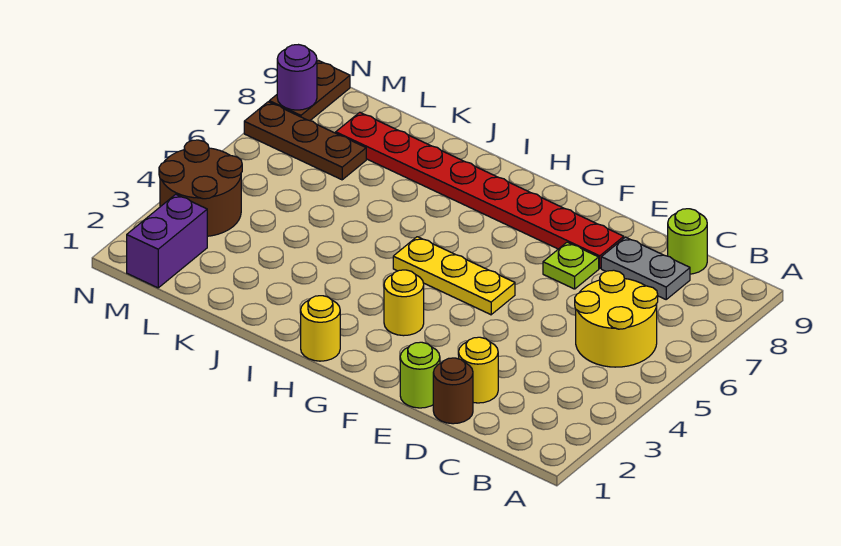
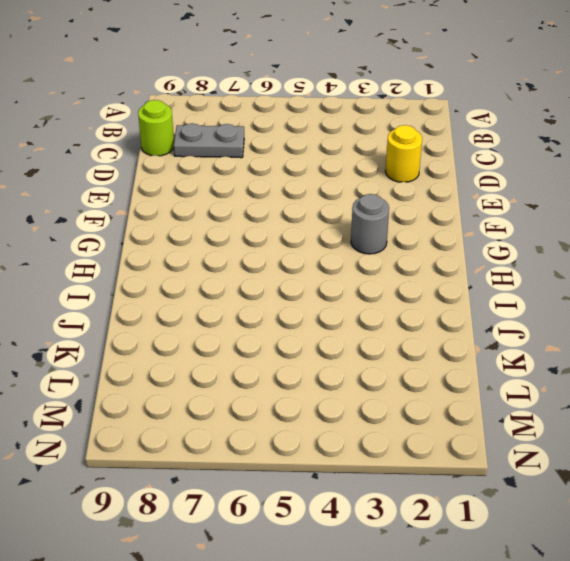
grey plate C7:C8 level 1 -> grey plate C8:D8 level 1
grey round brick G3 level 1 -> yellow round brick G3 level 1
none -> yellow round brick B5:C6 level 1
none -> brown round brick D1 level 1
none -> lime round brick E1 level 1

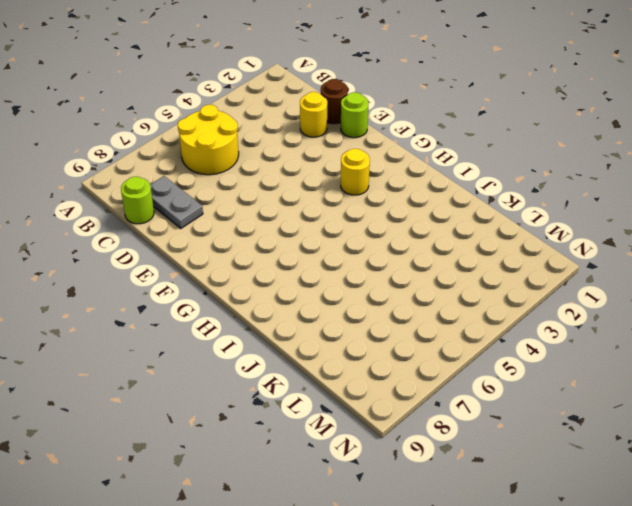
none -> lime plate E7 level 1
none -> red plate E8:L8 level 1
none -> yellow plate F5:H5 level 1

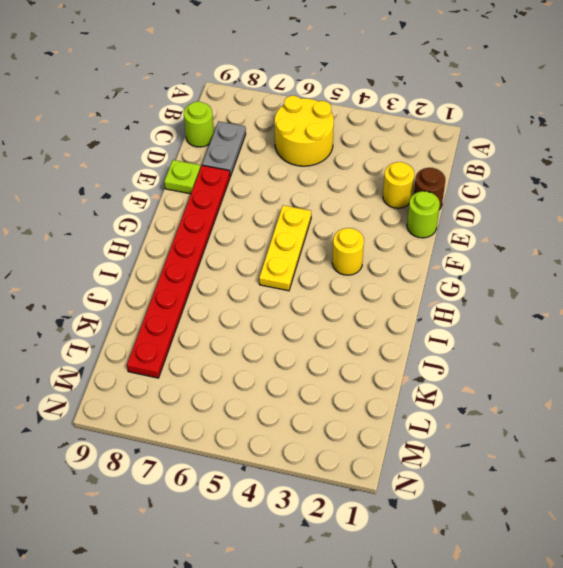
lime plate E9 level 1 -> lime plate E7 level 1
none -> yellow round brick H1 level 1
none -> brown plate L7:N7 level 1
none -> purple brick M1:M2 level 1

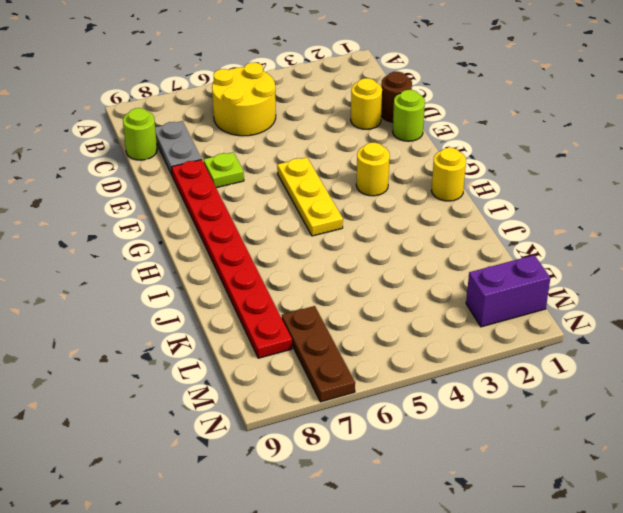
none -> brown round brick M3:N4 level 1
none -> brown plate N8:N9 level 1
none -> purple round brick N8 level 2

